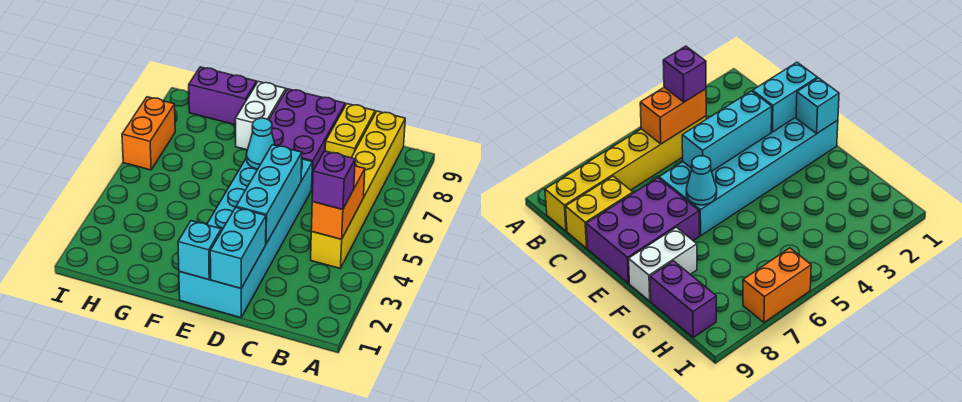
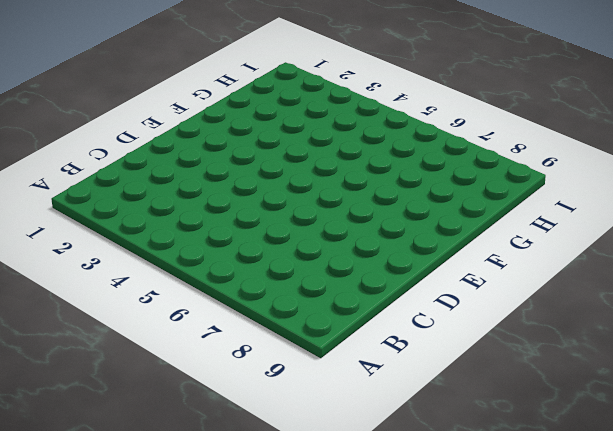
none -> yellow brick B4:B9 level 1
none -> yellow brick C8:C9 level 1
none -> cyan brick D1:E6 level 1

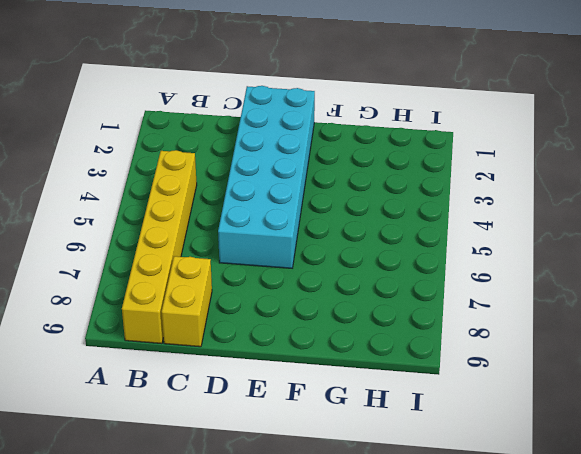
none -> purple brick D7:E9 level 1
none -> white brick F8:F9 level 1
none -> purple brick G9:H9 level 1

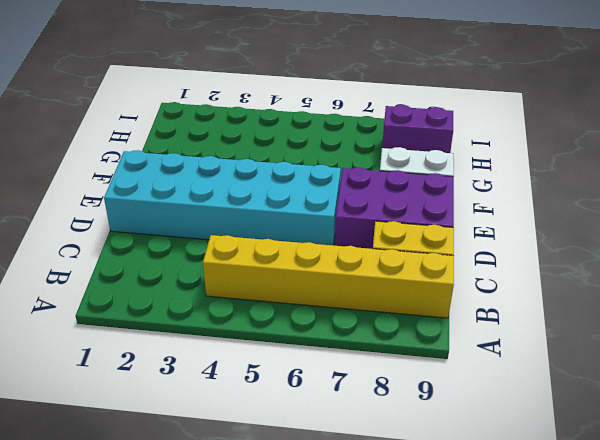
purple brick H8:H9 level 1 -> purple brick G9:H9 level 1
none -> orange brick I6:I7 level 1
none -> orange brick B4:B5 level 2
none -> cyan brick D1:D2 level 2

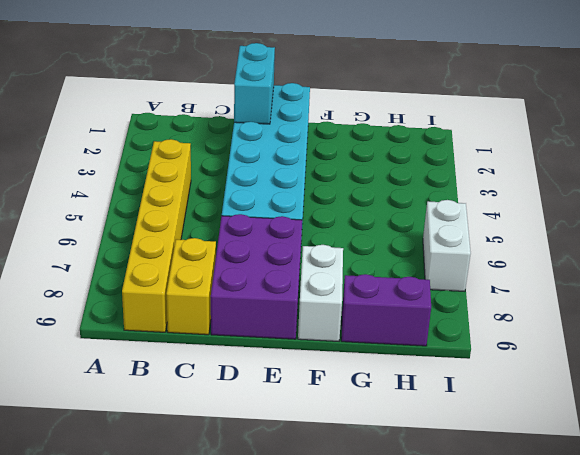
white brick I6:I7 level 1 -> orange brick I6:I7 level 1
none -> orange brick B4:B5 level 2
none -> cyan brick D3:D5 level 2
none -> cyan brick E1 level 2

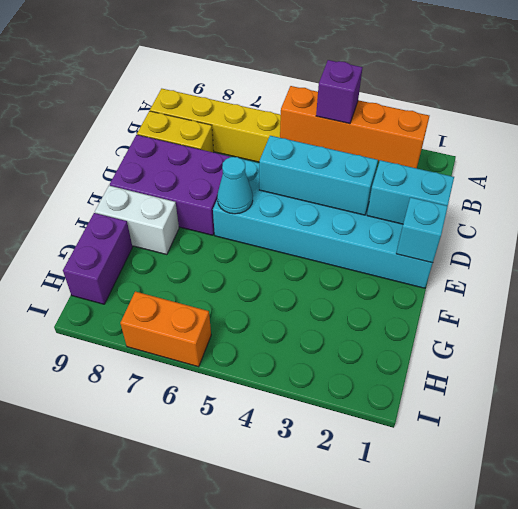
orange brick B2:B5 level 2 -> orange brick B4:B5 level 2

